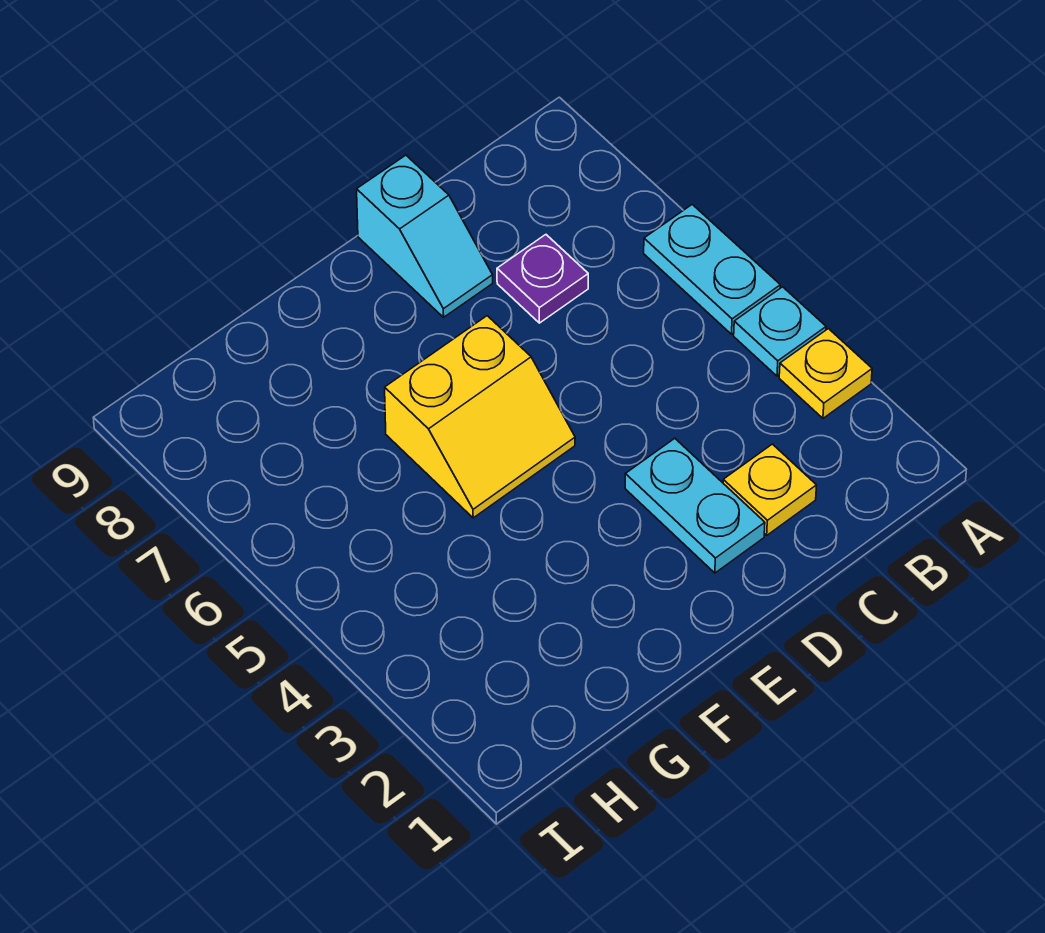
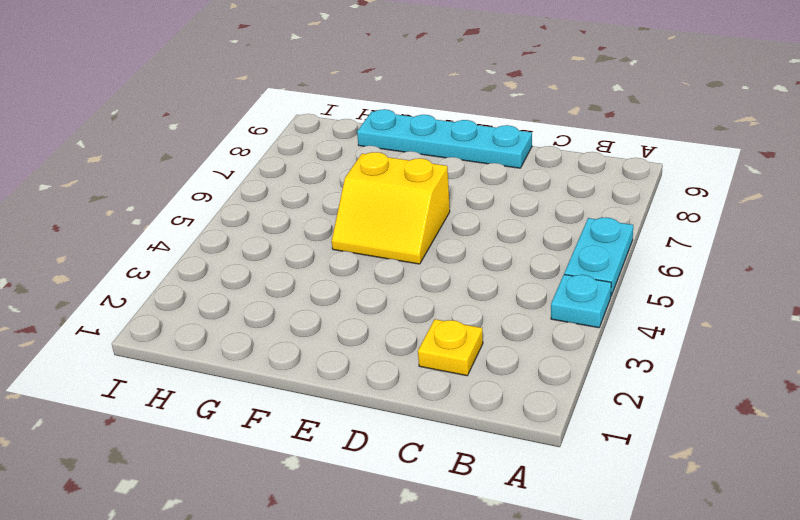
cyan plate D9:G9 level 1 -> cyan slope D8:D9 level 1 top 9
none -> yellow plate A3 level 1
none -> purple plate C7 level 1

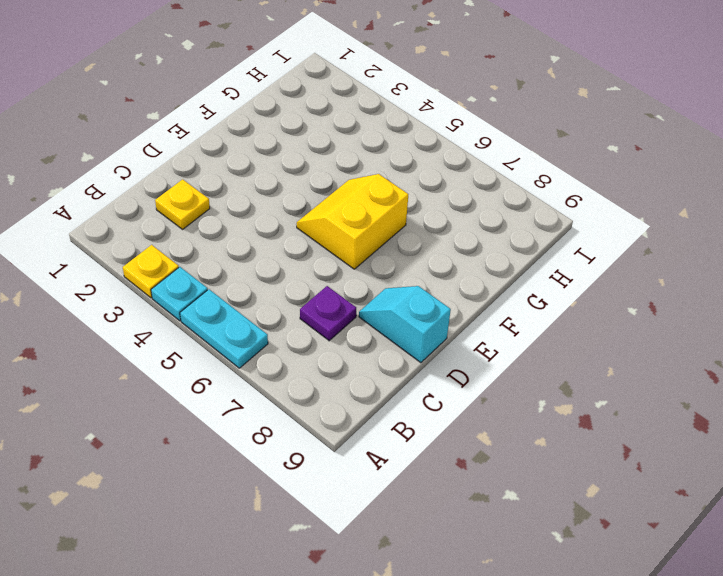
none -> cyan plate D2:D3 level 1

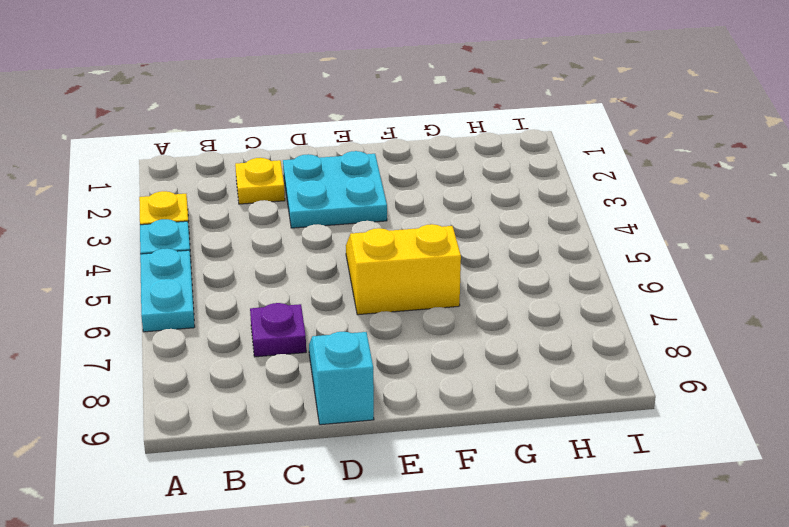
cyan plate D2:E3 level 1 -> cyan plate D2:D3 level 1

